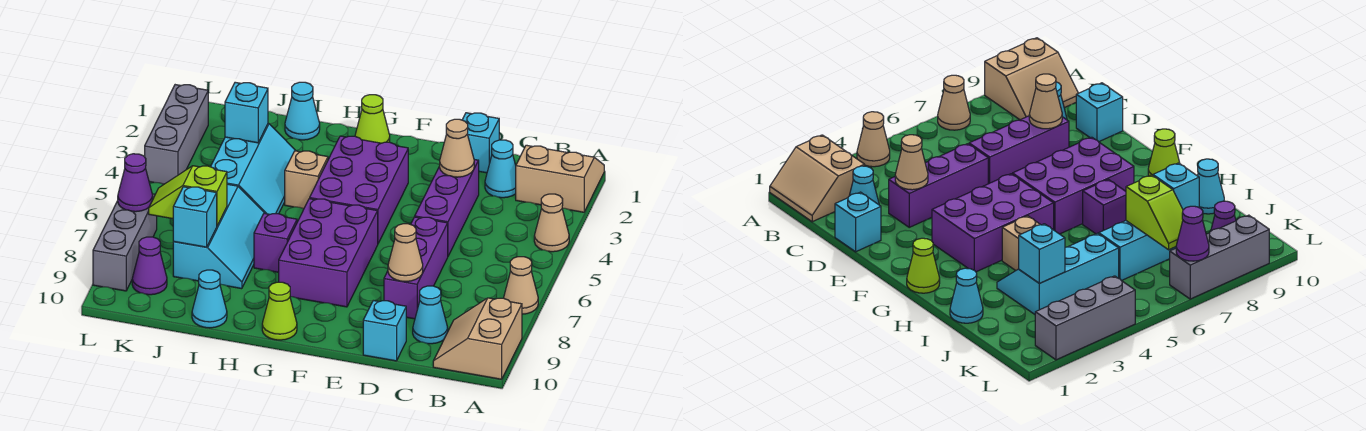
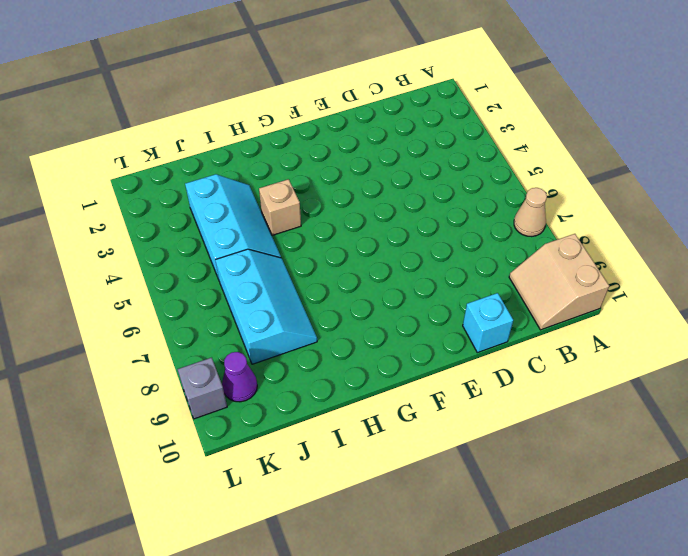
grey brick L9 level 1 -> grey brick L7:L9 level 1
none -> tan slope A1:B2 level 1 top 2
none -> tan cone A4 level 1
none -> cyan cone C2 level 1

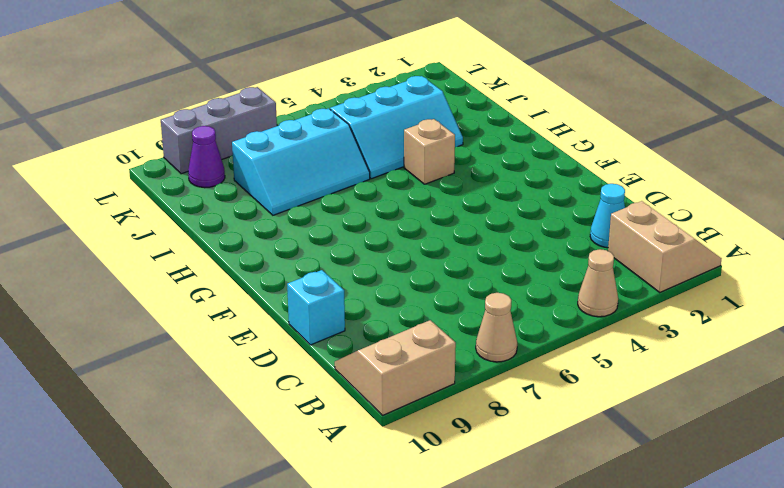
none -> cyan cone C9 level 1
none -> cyan brick D1 level 1
none -> purple brick D3:D5 level 1

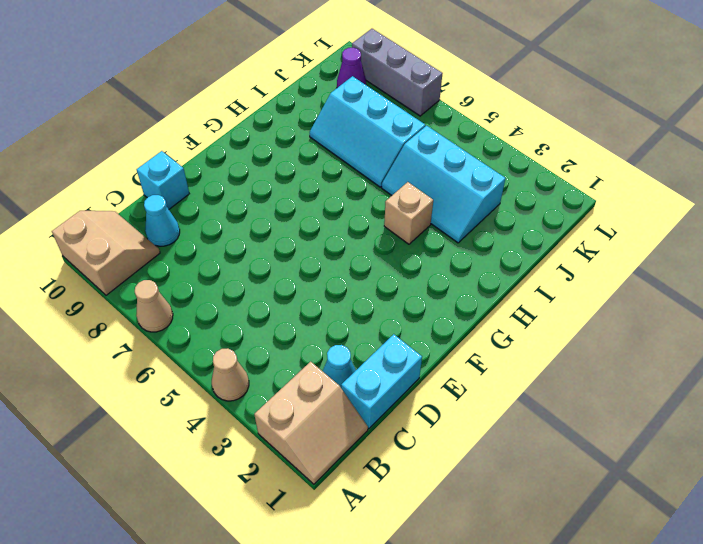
cyan brick C1:D1 level 1 -> cyan brick D1 level 1
none -> purple brick D3:D5 level 1
none -> purple brick D6:D8 level 1
none -> purple brick F3:G5 level 1

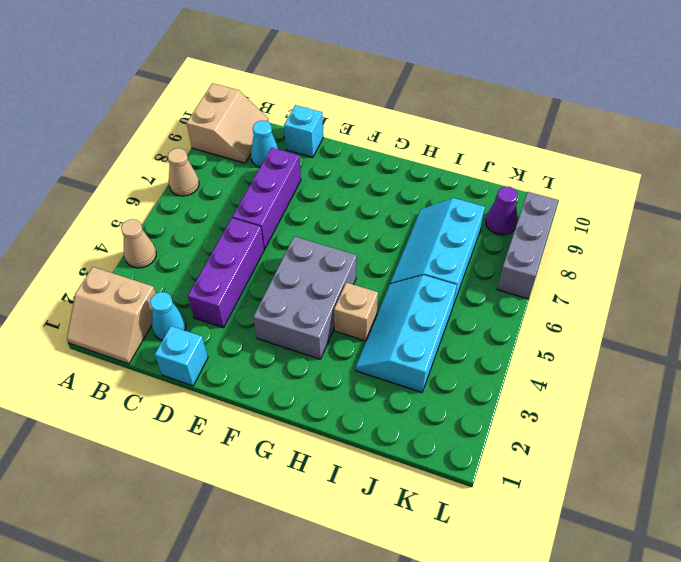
grey brick F3:G5 level 1 -> purple brick F3:G5 level 1
none -> purple brick F6:G8 level 1
none -> lime cone G1 level 1
none -> lime cone G10 level 1

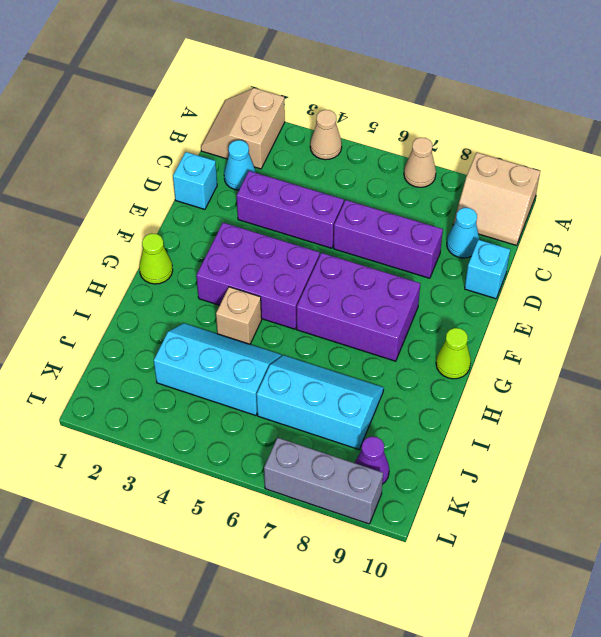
none -> purple brick H7 level 1
none -> cyan cone I1 level 1
none -> cyan cone I10 level 1

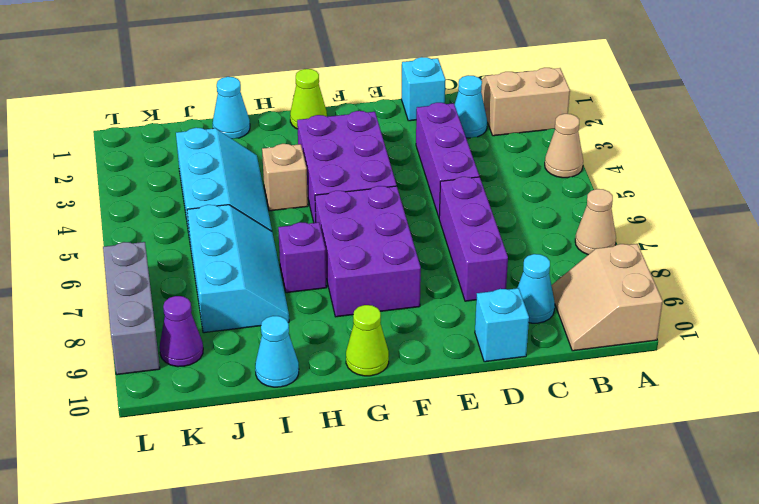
none -> grey brick L2:L4 level 1
none -> tan cone D3 level 2
none -> tan cone D8 level 2

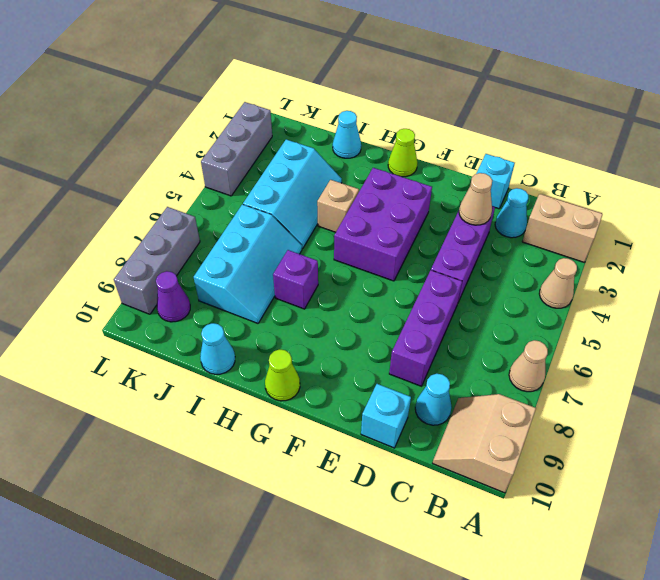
none -> purple brick F6:G8 level 1
none -> tan cone D8 level 2
none -> cyan brick J3 level 2

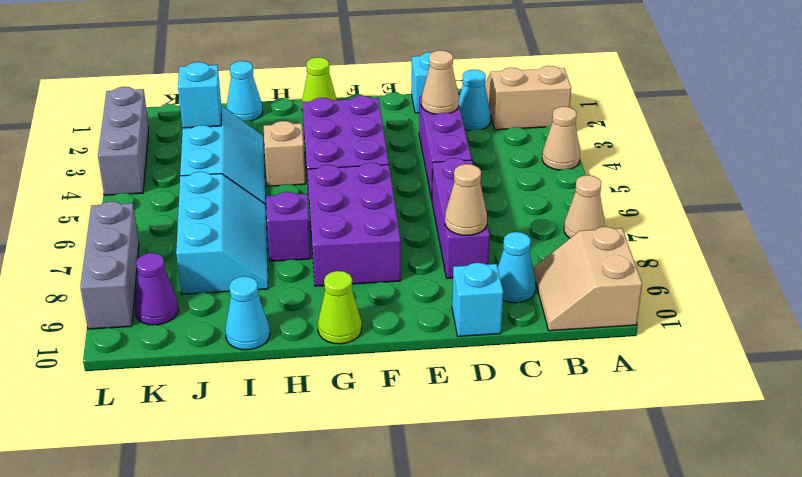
none -> lime slope J7:K7 level 2 top J
none -> cyan brick J8 level 2
none -> purple cone L7 level 2

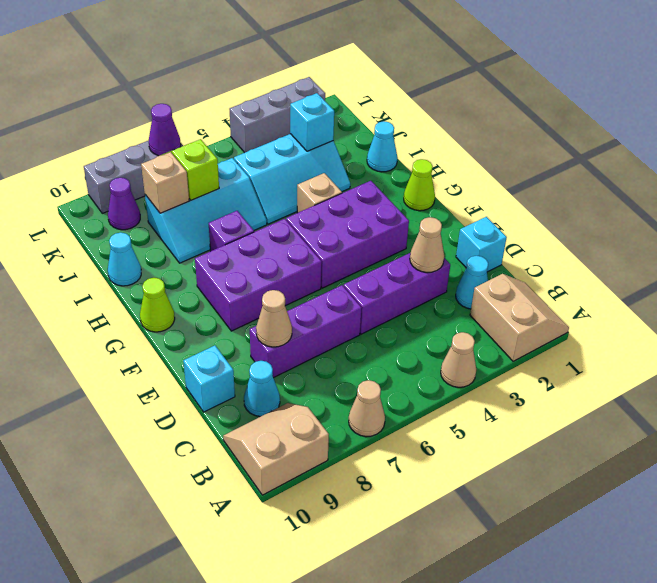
tan brick J8 level 2 -> cyan brick J8 level 2

